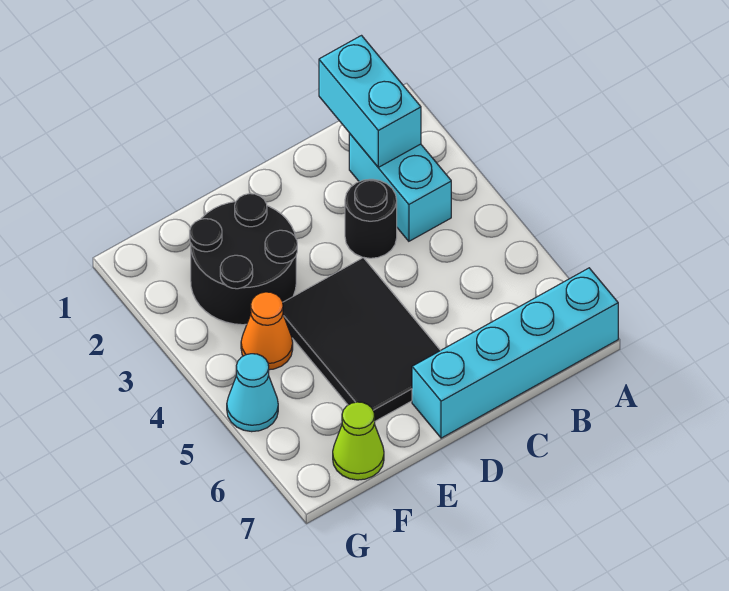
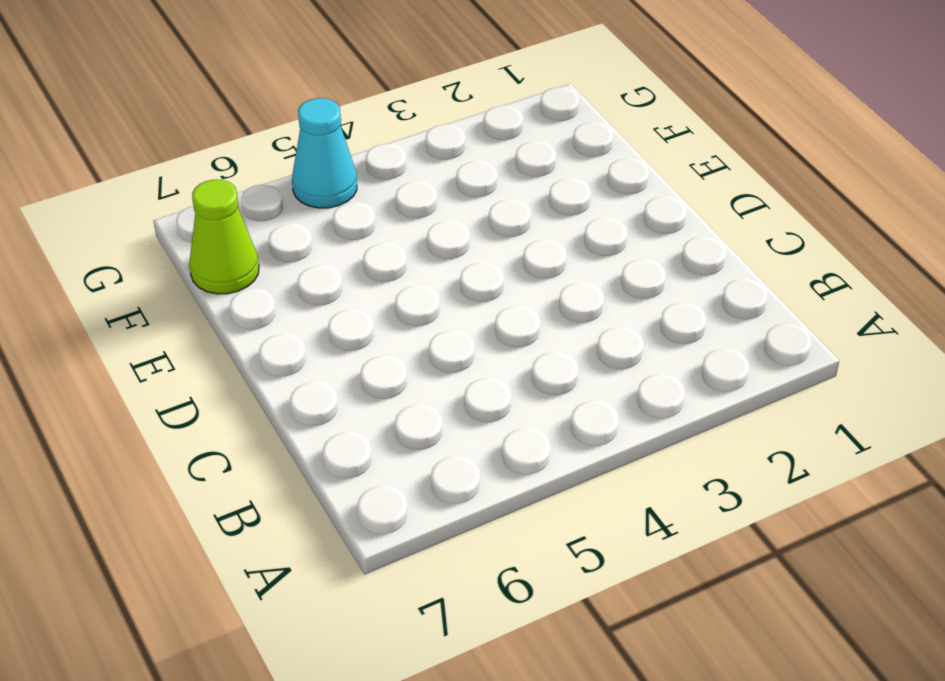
none -> cyan brick A7:D7 level 1
none -> cyan brick B2:B3 level 1

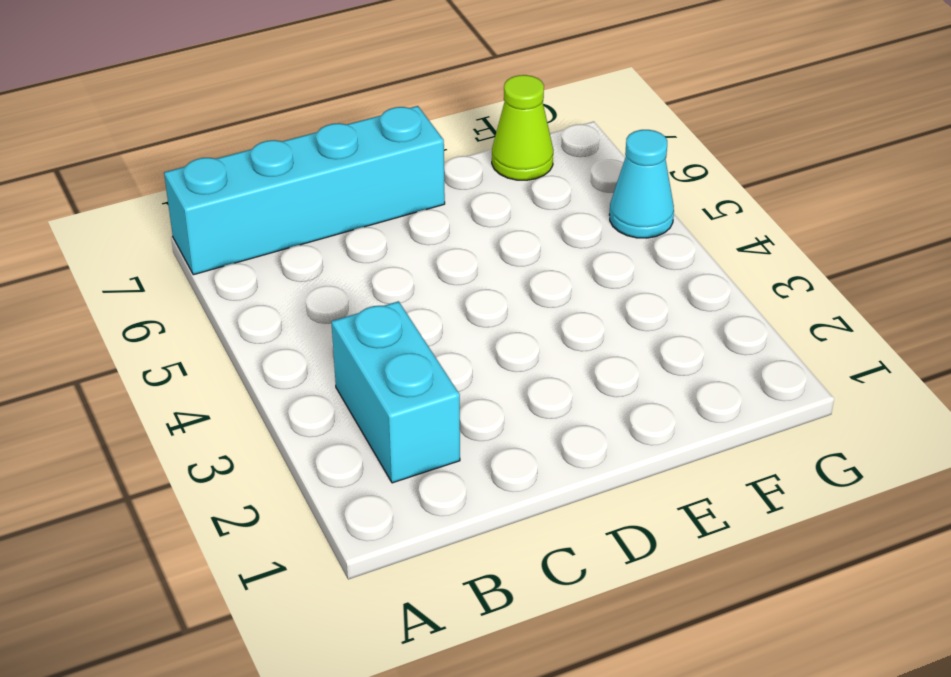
none -> black round brick C3 level 1
none -> black tile D4:E6 level 1

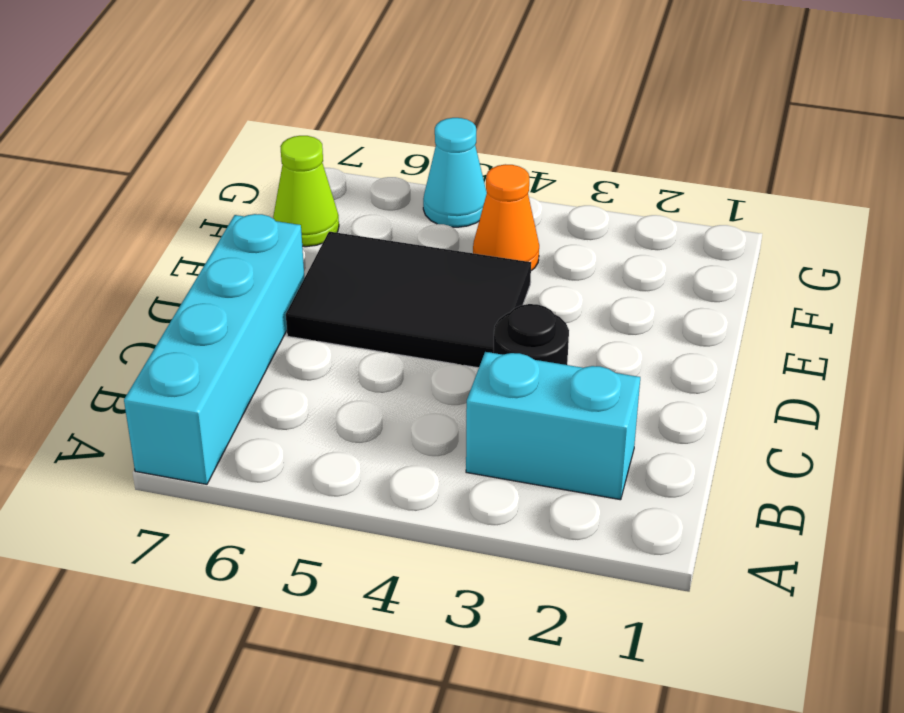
none -> black round brick E2:F3 level 1
none -> cyan brick B1:B2 level 2

